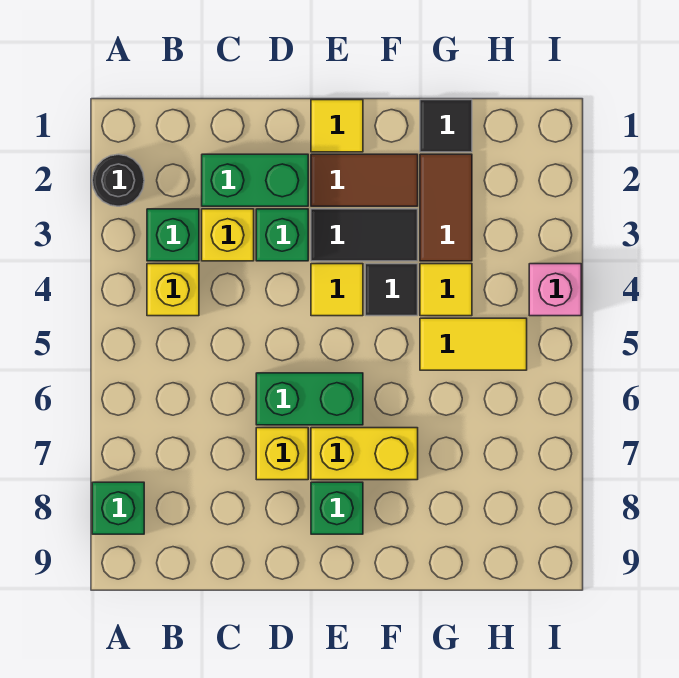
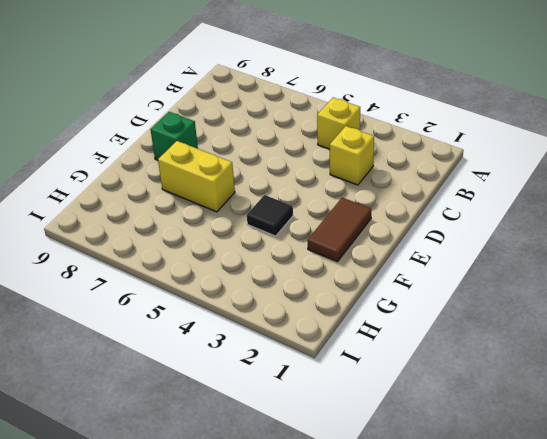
yellow brick F6:F7 level 1 -> yellow brick E7:F7 level 1
none -> black round brick A2 level 1
none -> green brick A8 level 1
none -> green brick B3 level 1

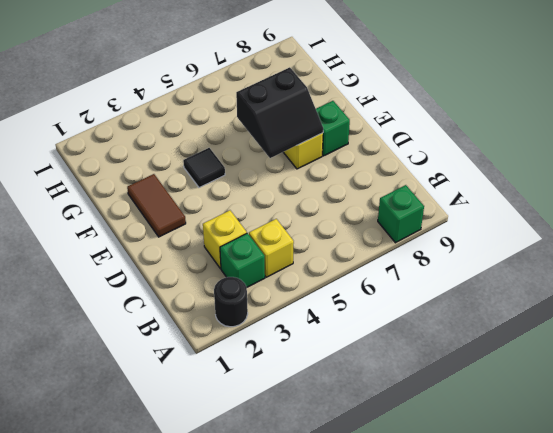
black slope E6:F7 level 2 top F -> none
none -> green brick C2:D2 level 1
none -> green brick D3 level 1
none -> green brick D6:E6 level 1

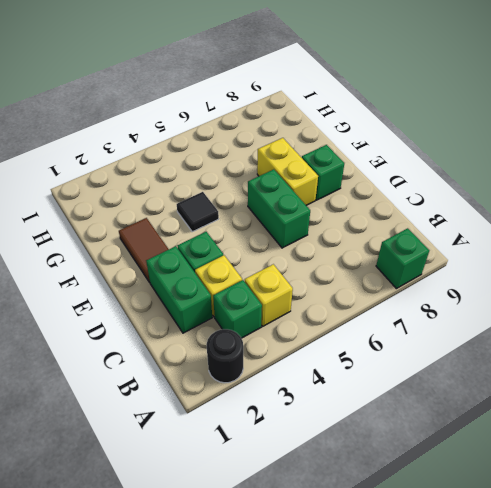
none -> yellow brick D7 level 1
none -> yellow tile E1 level 1
none -> black tile E3:F3 level 1

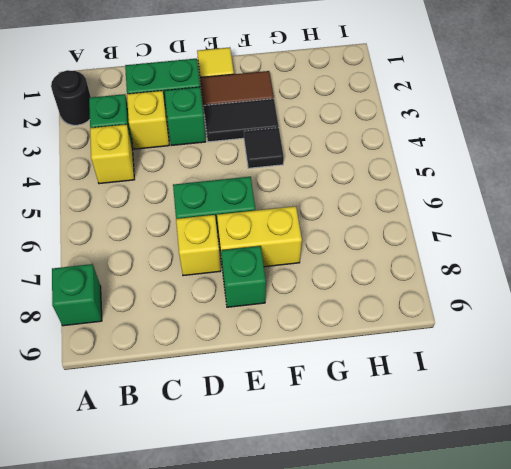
none -> yellow tile E4 level 1
none -> black tile G1 level 1
none -> brown tile G2:G3 level 1

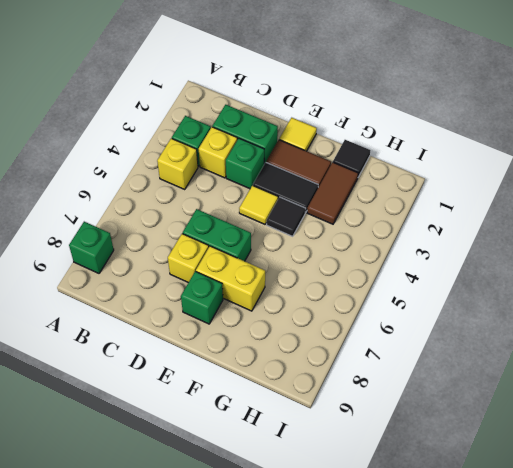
none -> black round brick A2 level 1
none -> yellow tile G4 level 1
none -> yellow tile G5:H5 level 1

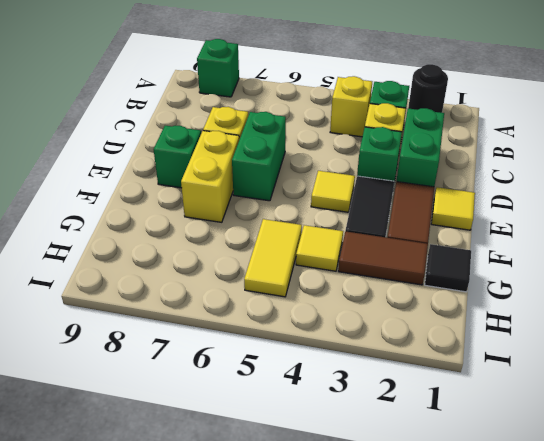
none -> black tile F4 level 1
none -> pink brick I4 level 1

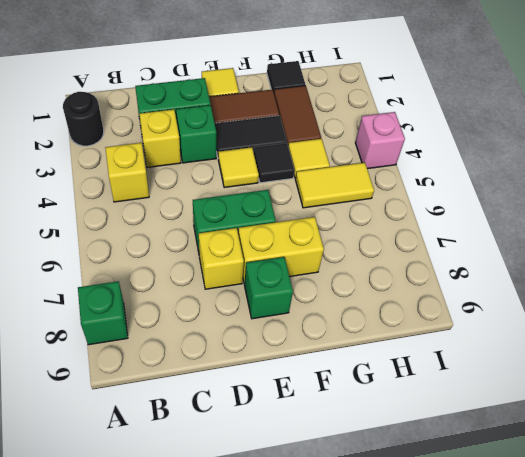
none -> green brick B3 level 1

